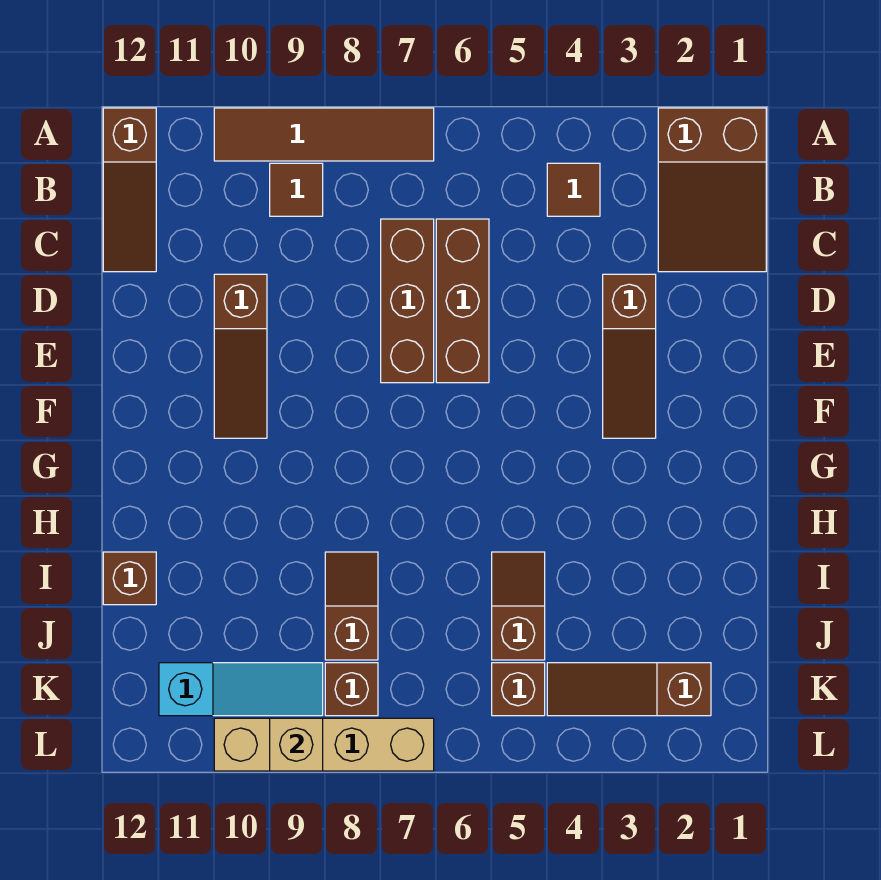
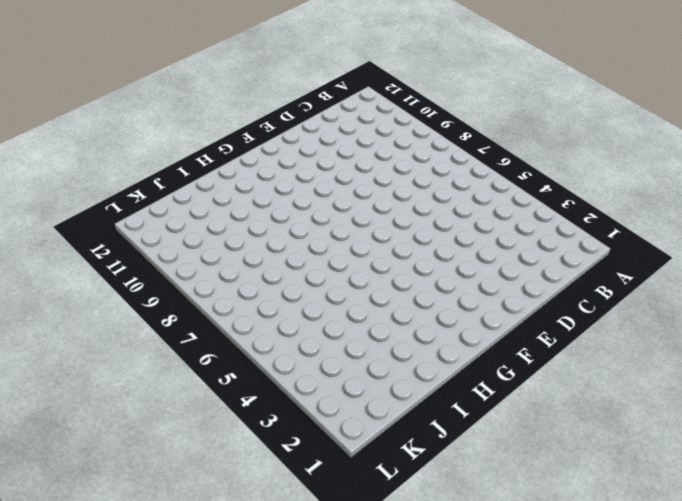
none -> brown slope A1:C2 level 1 top A
none -> brown tile A7:A10 level 1
none -> brown slope A12:C12 level 1 top A

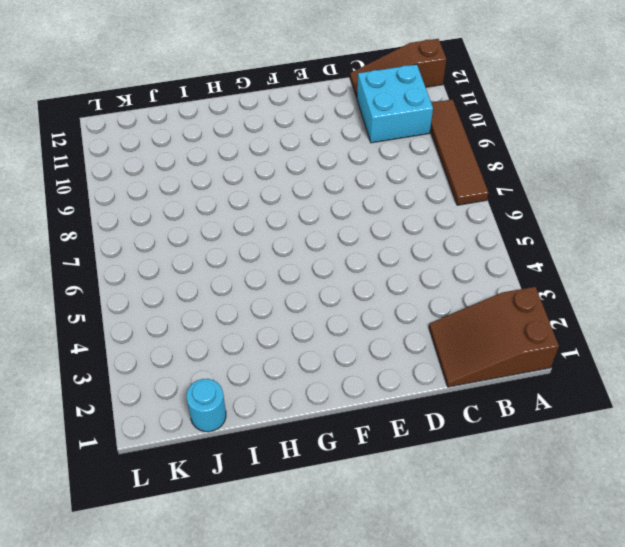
cyan brick B10:C11 level 1 -> none
cyan round brick J1 level 1 -> none
none -> brown tile B4 level 1
none -> brown tile B9 level 1
none -> brown brick C6:E6 level 1

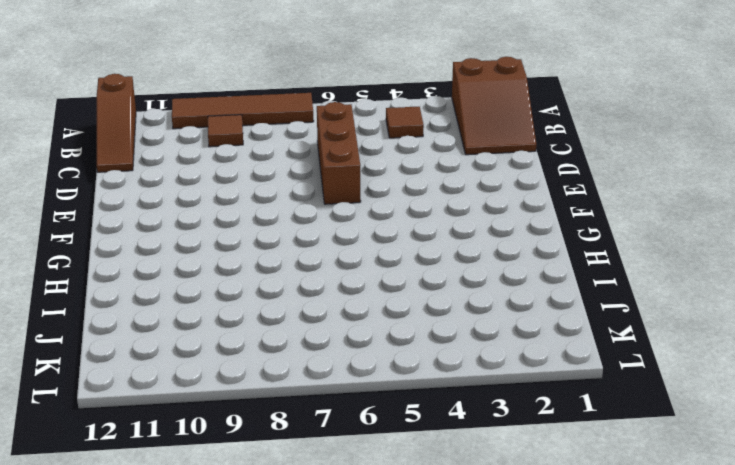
none -> brown brick C7:E7 level 1
none -> brown slope D3:F3 level 1 top D
none -> brown slope D10:F10 level 1 top D

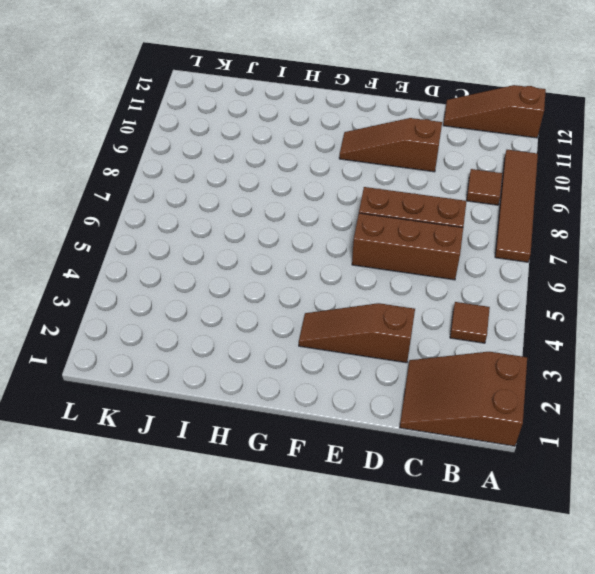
none -> brown slope I5:J5 level 1 top J
none -> brown slope I8:J8 level 1 top J
none -> brown brick I12 level 1

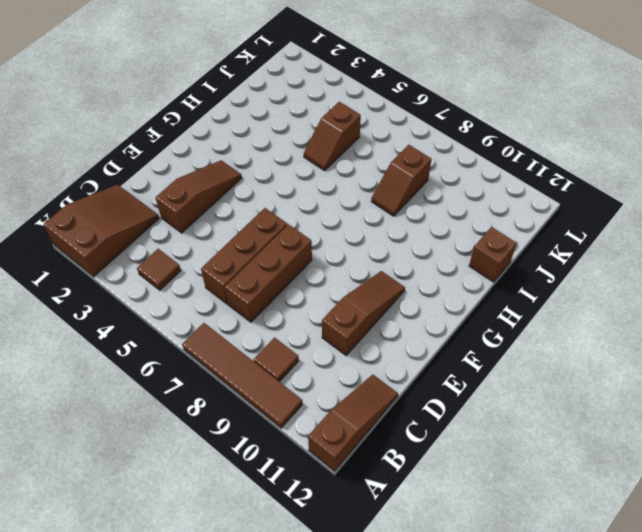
none -> brown slope K2:K4 level 1 top 2
none -> brown brick K5 level 1
none -> brown brick K8 level 1

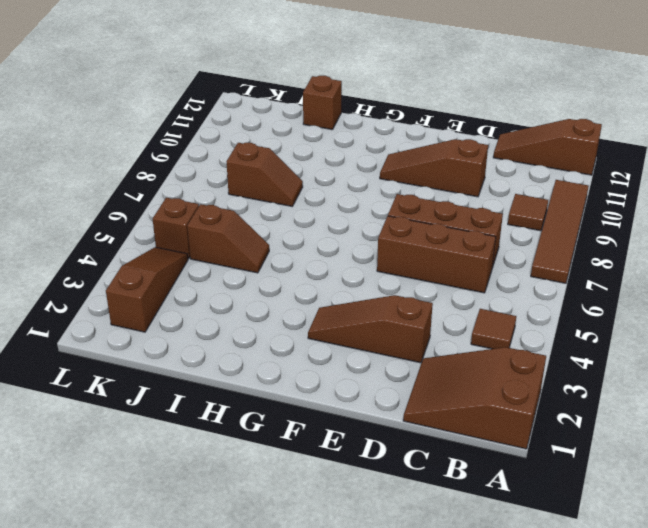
none -> brown brick K8 level 1
none -> cyan slope K9:K11 level 1 top 11
none -> tan brick L7:L10 level 1

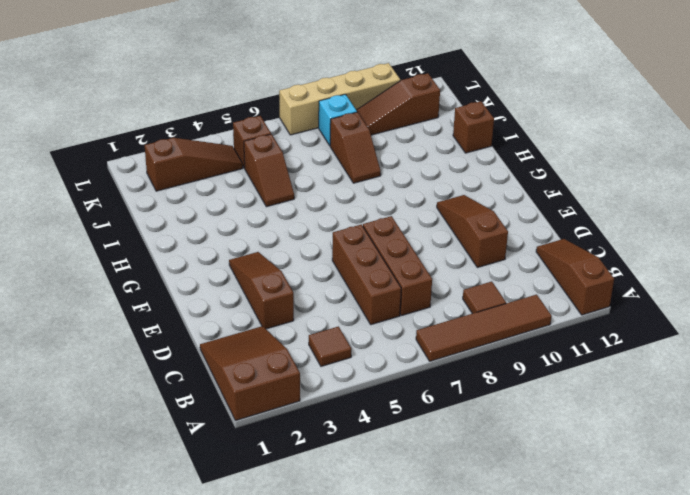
cyan brick K8 level 1 -> brown brick K8 level 1
brown slope K9:K11 level 1 top 11 -> cyan slope K9:K11 level 1 top 11
none -> tan brick L9 level 2

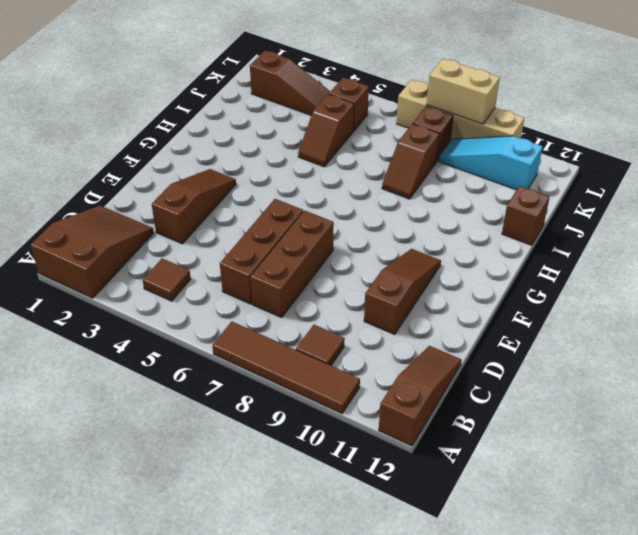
tan brick L8:L9 level 2 -> tan brick L9 level 2

